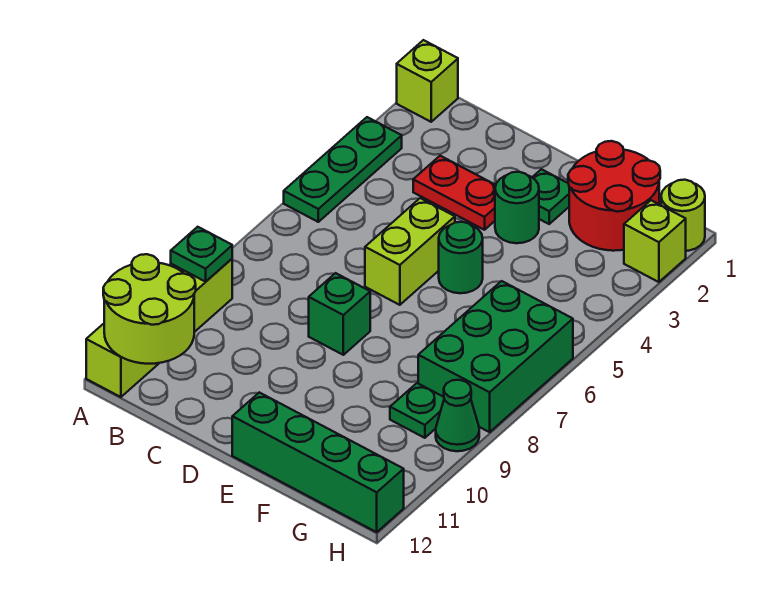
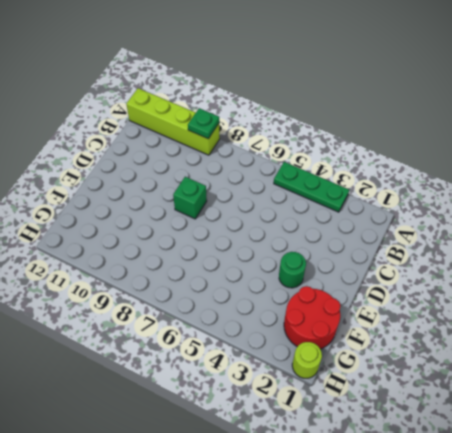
none -> lime brick A1 level 1
none -> red plate C3:D3 level 1
none -> lime brick D5:D6 level 1

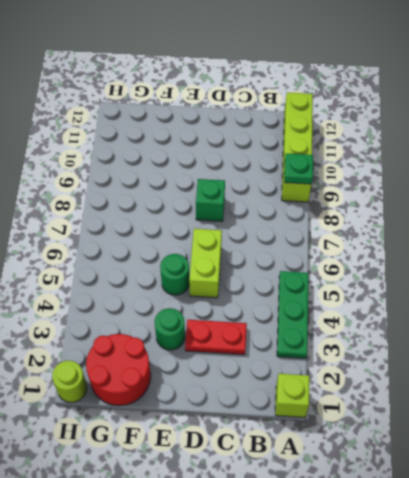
none -> green plate E2 level 1
none -> green brick E12:H12 level 1
none -> green brick G6:H8 level 1

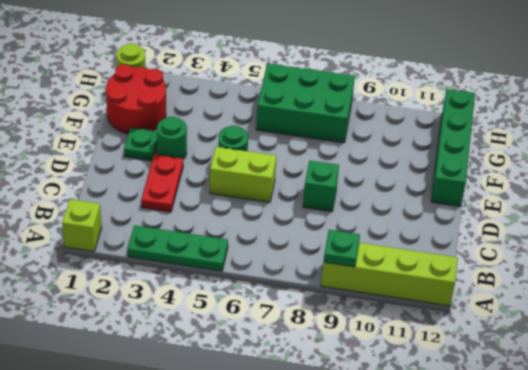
none -> green plate G9 level 1
none -> lime brick H2 level 1
none -> green cone H9 level 1

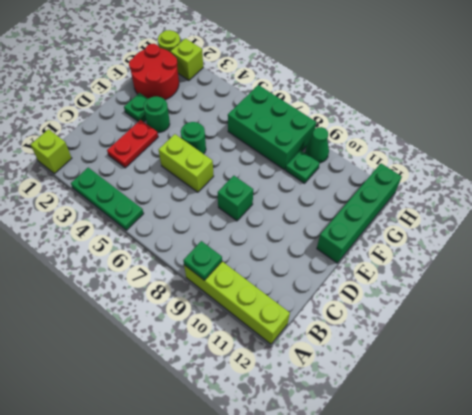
none -> lime round brick A11:B12 level 2

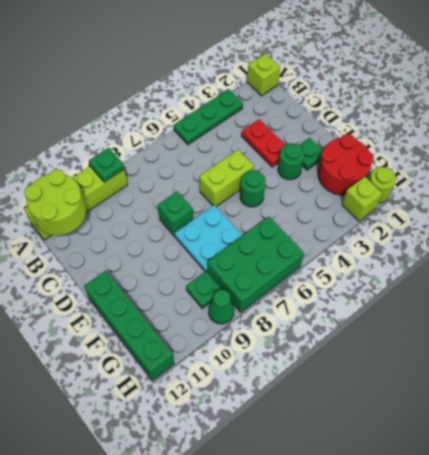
cyan plate E7:F8 level 1 -> none

